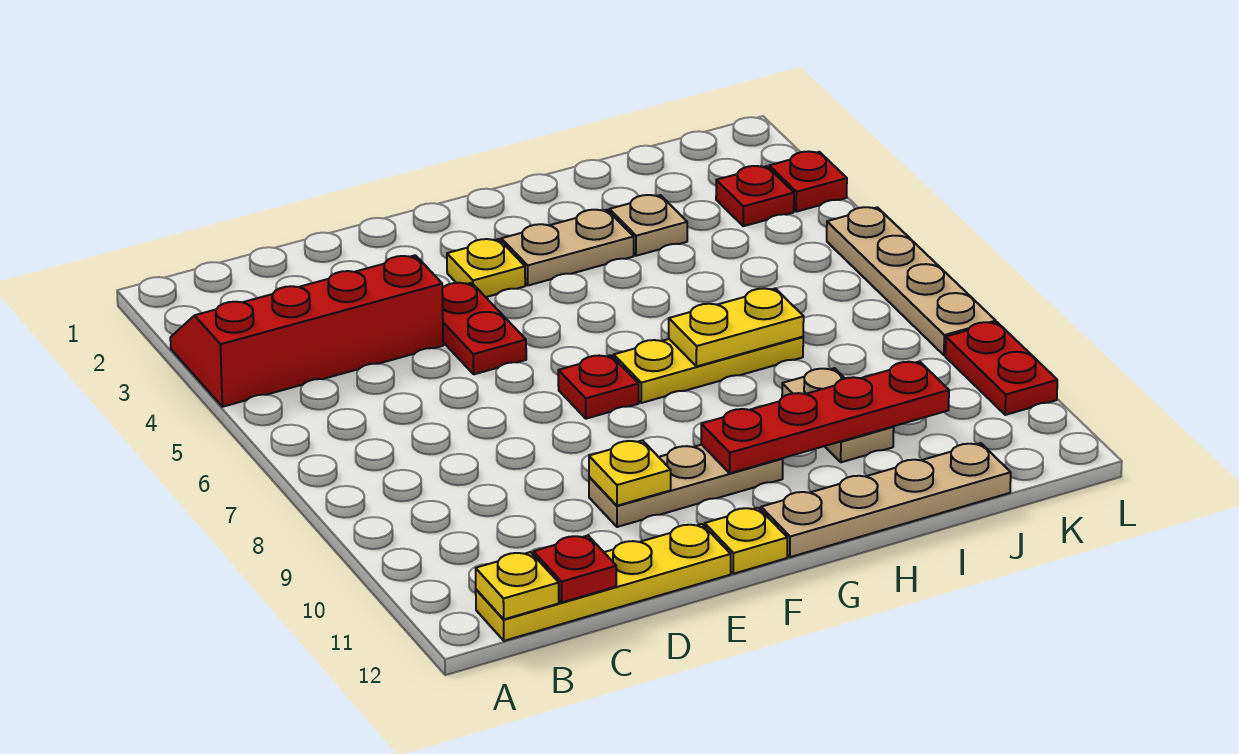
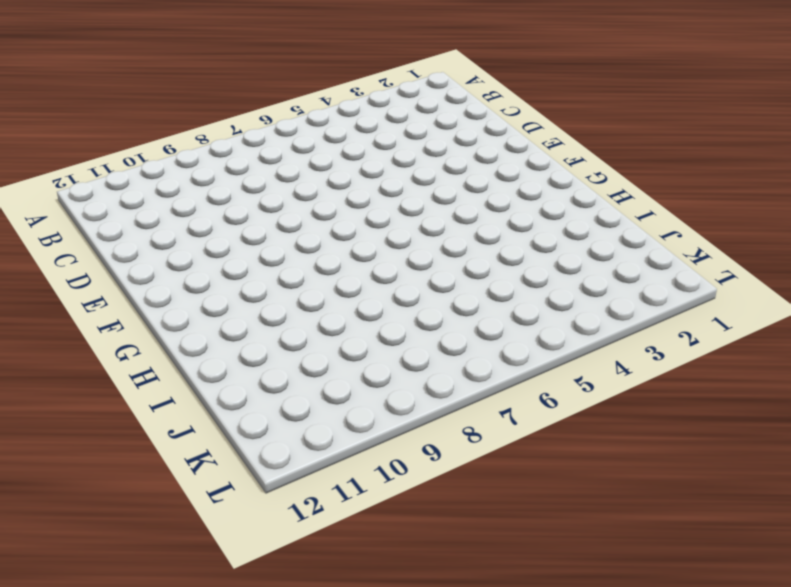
none -> red slope A3:D4 level 1 top 4
none -> yellow plate B12:E12 level 1
none -> red plate E4:E5 level 1

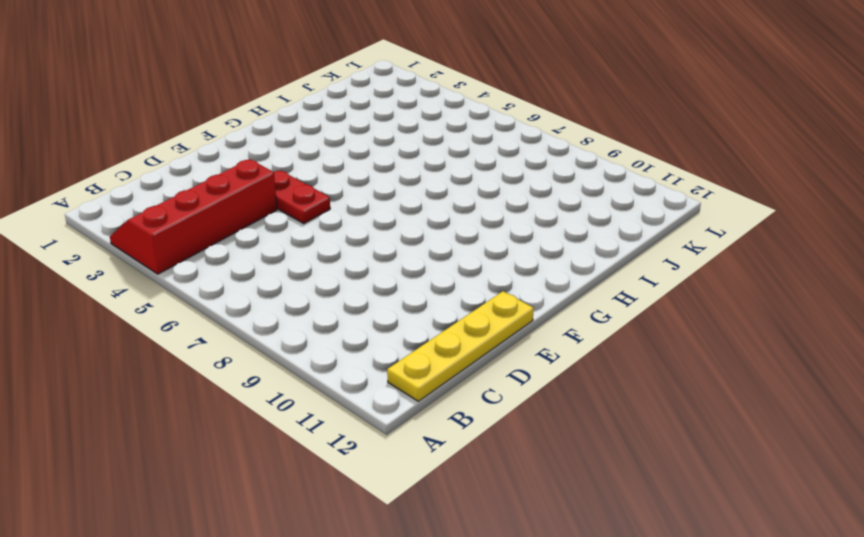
none -> tan plate E10:G10 level 1
none -> yellow plate F3 level 1
none -> red plate F7 level 1

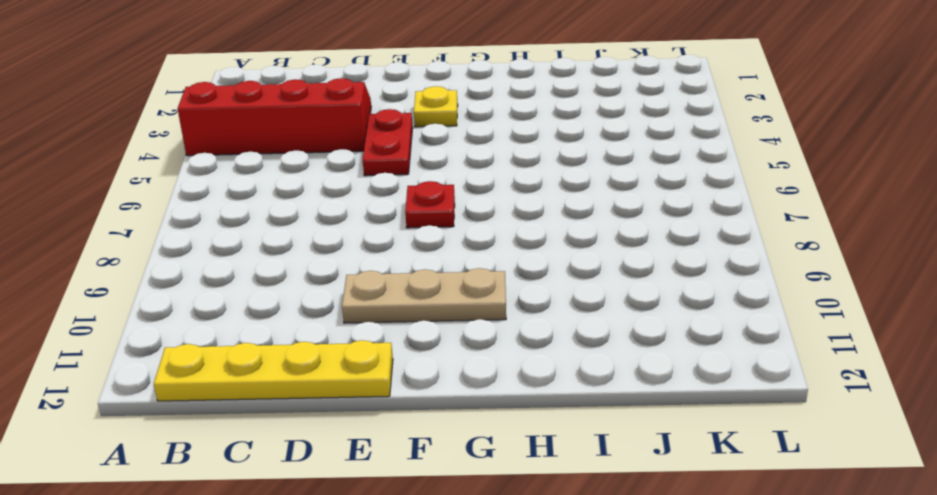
none -> yellow plate F12 level 1
none -> tan plate G3:H3 level 1
none -> yellow plate G7:I7 level 1

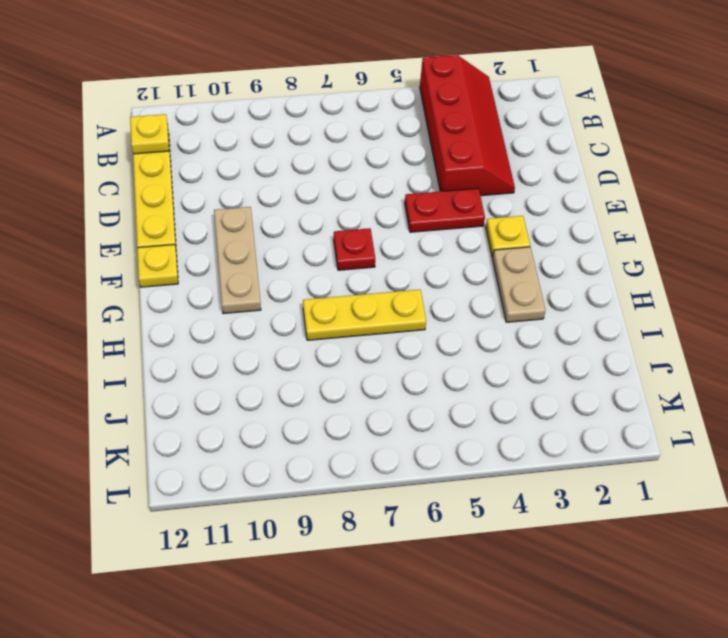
yellow plate H6:H8 level 1 -> yellow plate G7:I7 level 1
none -> tan plate G12:J12 level 1
none -> tan plate I3 level 1
none -> tan plate I9:I10 level 1

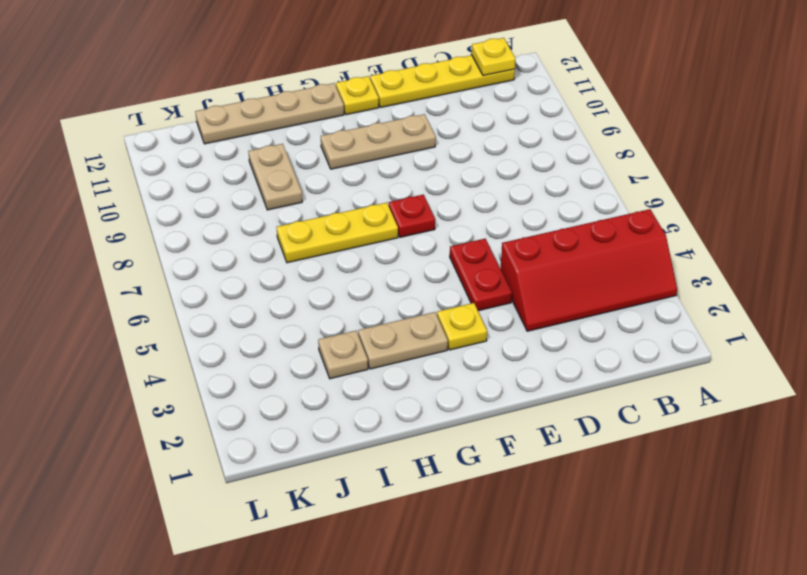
none -> red plate K3 level 1
none -> red plate L3 level 1
none -> tan plate L5:L8 level 1

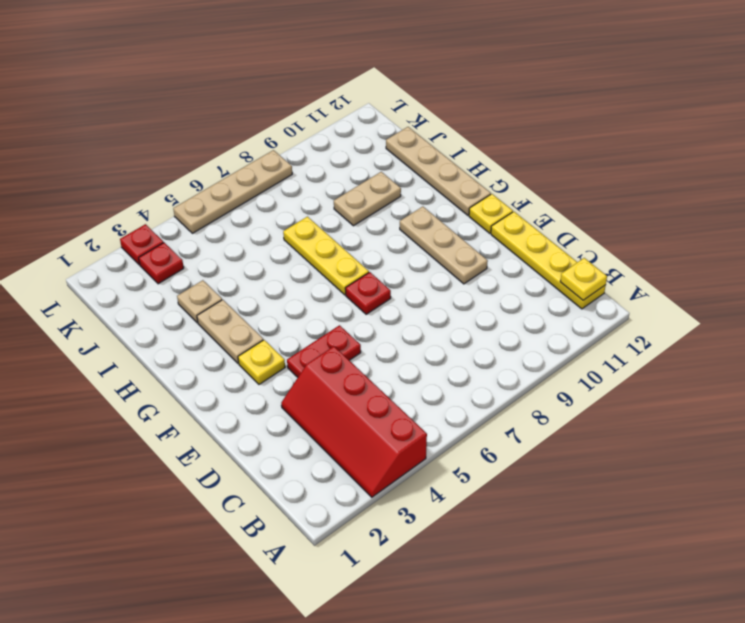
none -> red plate L9:L10 level 1
none -> red plate C12 level 2
none -> yellow plate E10 level 2

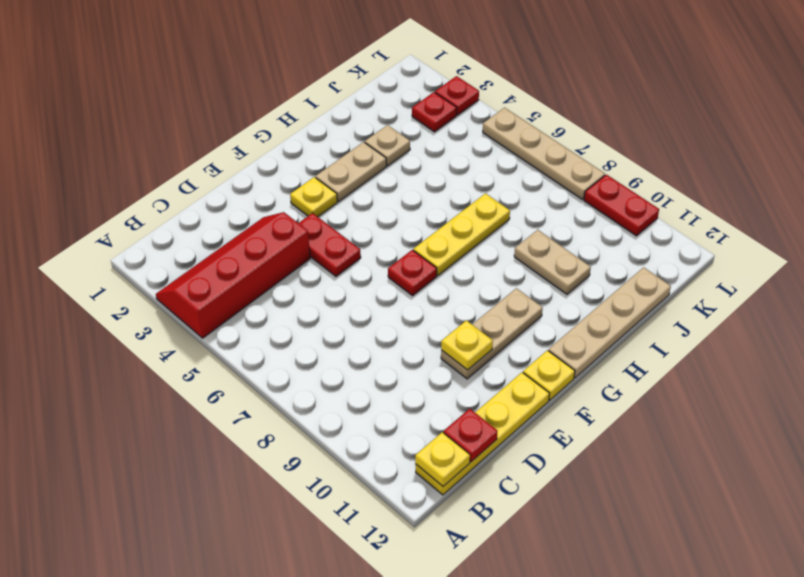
none -> red plate G10:J10 level 2
none -> yellow plate H7:I7 level 2

